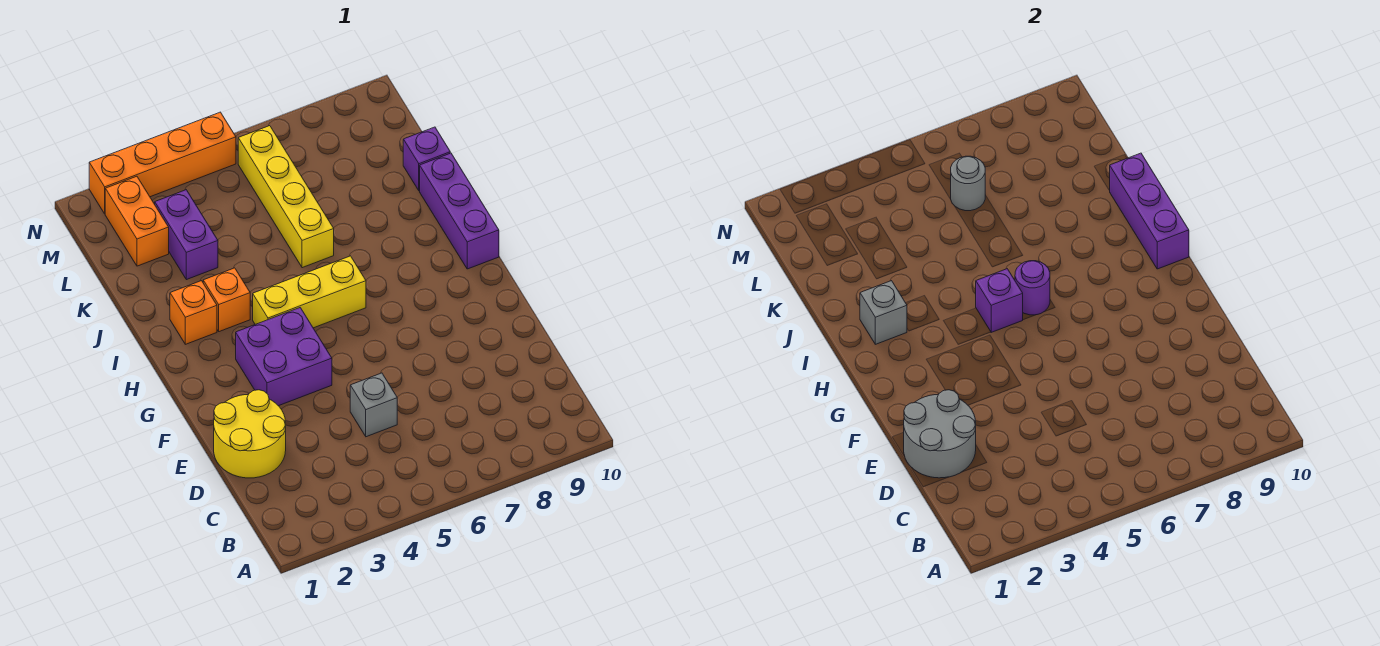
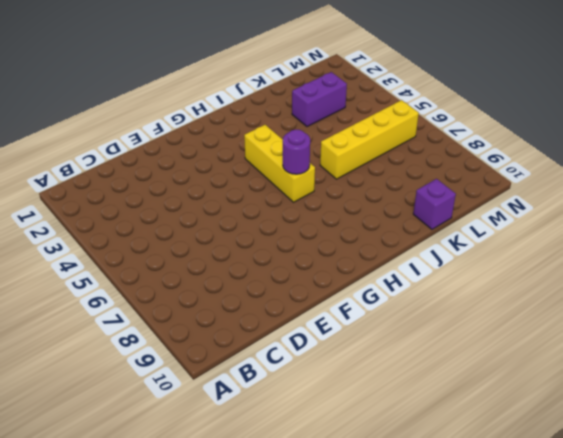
none -> yellow round brick D1:E2 level 1
none -> grey brick D5 level 1
none -> purple brick F3:G4 level 1

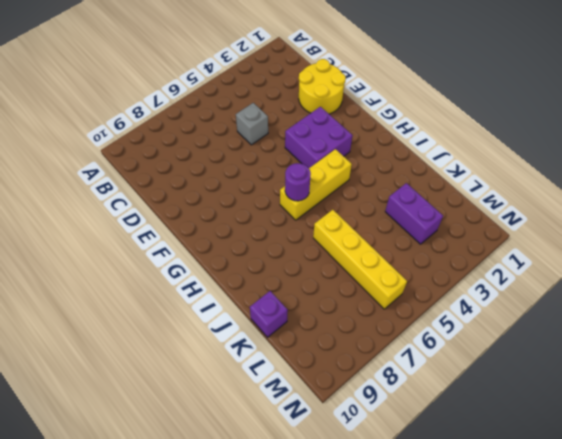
none -> purple brick H10:J10 level 1
none -> orange brick I2 level 1
none -> orange brick I3 level 1

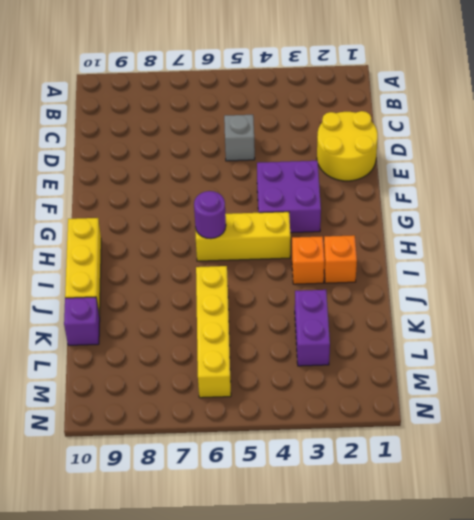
yellow brick H10:J10 level 1 -> purple brick H10:J10 level 1
none -> orange brick L2:M2 level 1
none -> orange brick N2:N5 level 1
none -> grey round brick D1:E2 level 2

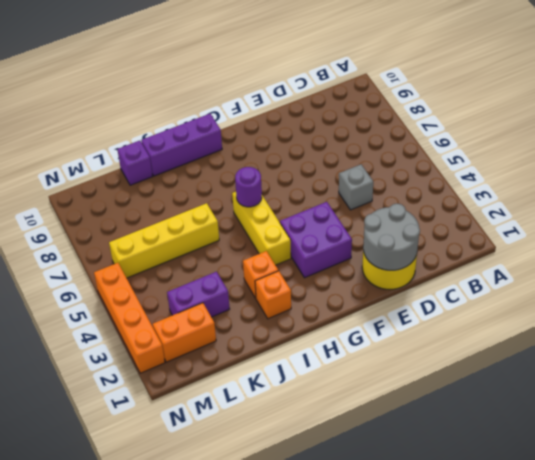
none -> purple brick H5 level 2
none -> purple brick H10:J10 level 2
none -> grey brick I2 level 2

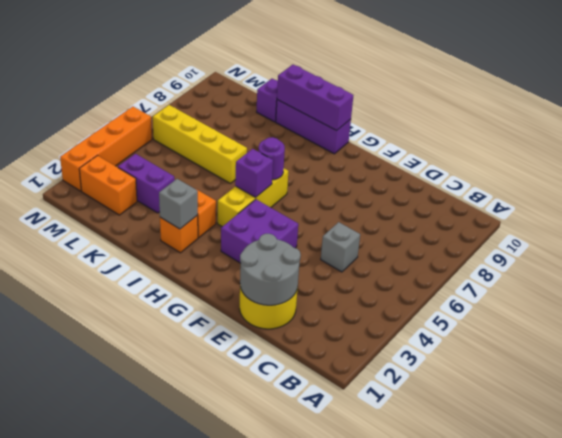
none -> grey round brick L6 level 2

